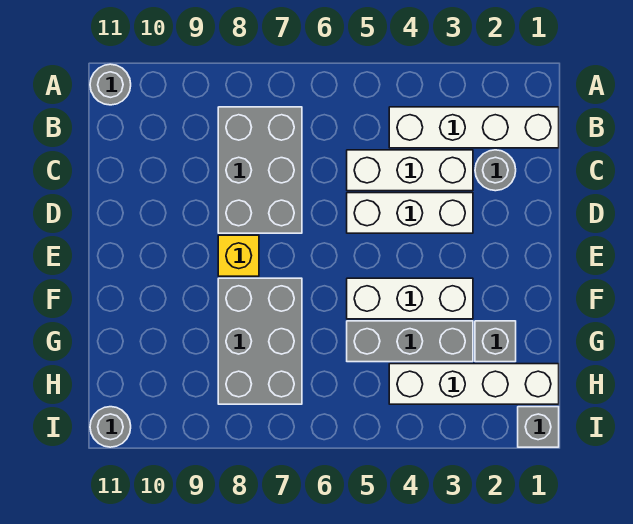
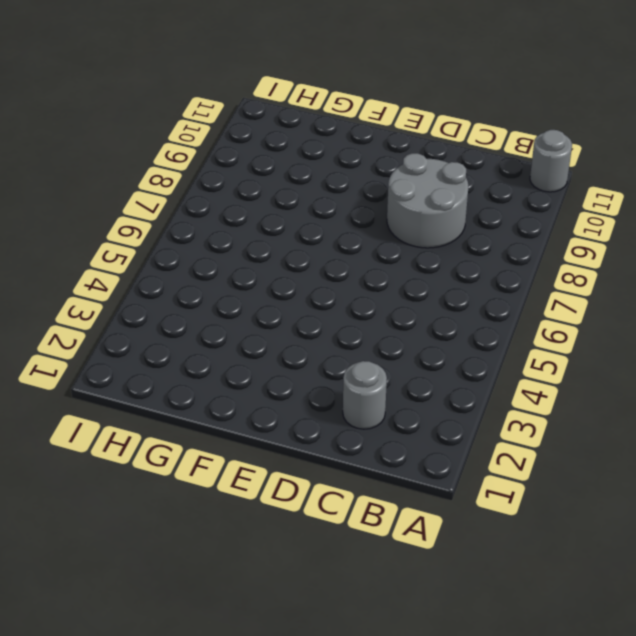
grey round brick C8:D9 level 1 -> grey brick B7:D8 level 1
none -> white brick B1:B4 level 1
none -> white brick C3:C5 level 1
none -> white brick D3:D5 level 1

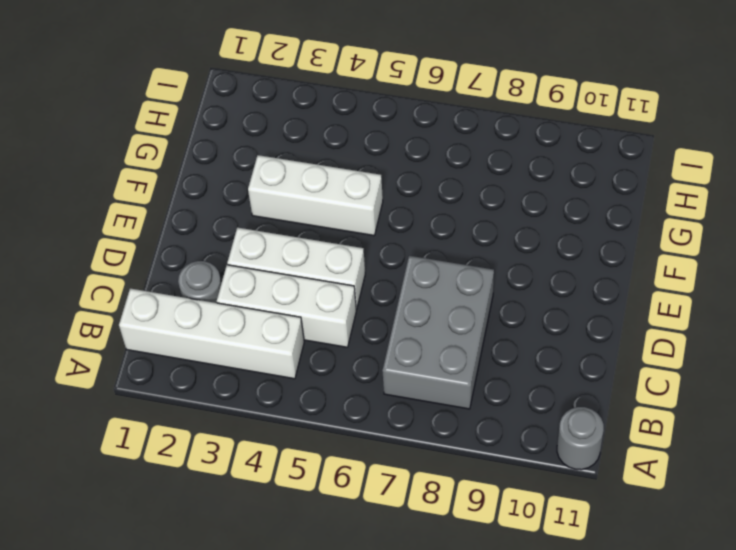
none -> yellow brick E8 level 1
none -> grey brick F7:H8 level 1
none -> grey brick G2 level 1

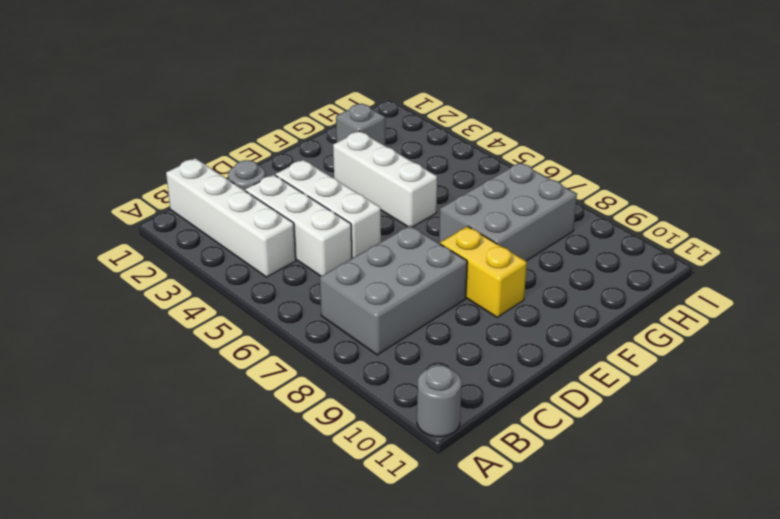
yellow brick E8:E9 level 1 -> yellow brick E8 level 1
none -> grey brick G3:G5 level 1
none -> white brick H1:H4 level 1
none -> grey brick I1 level 1

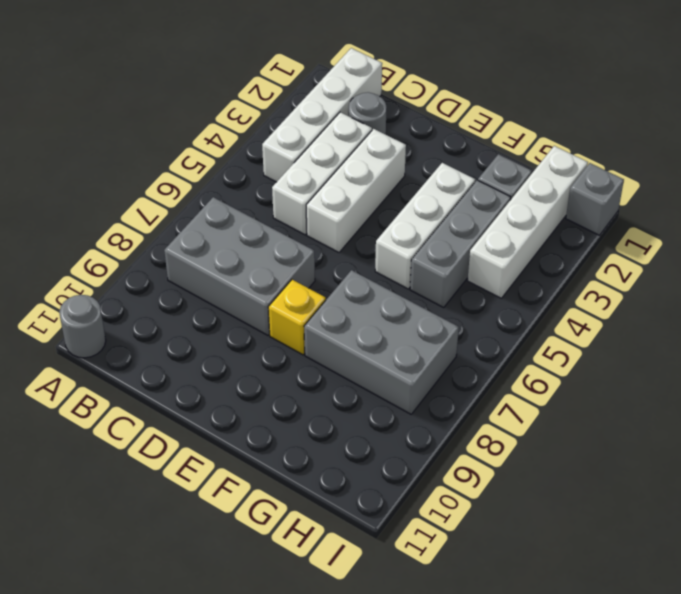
none -> grey round brick I11 level 1

